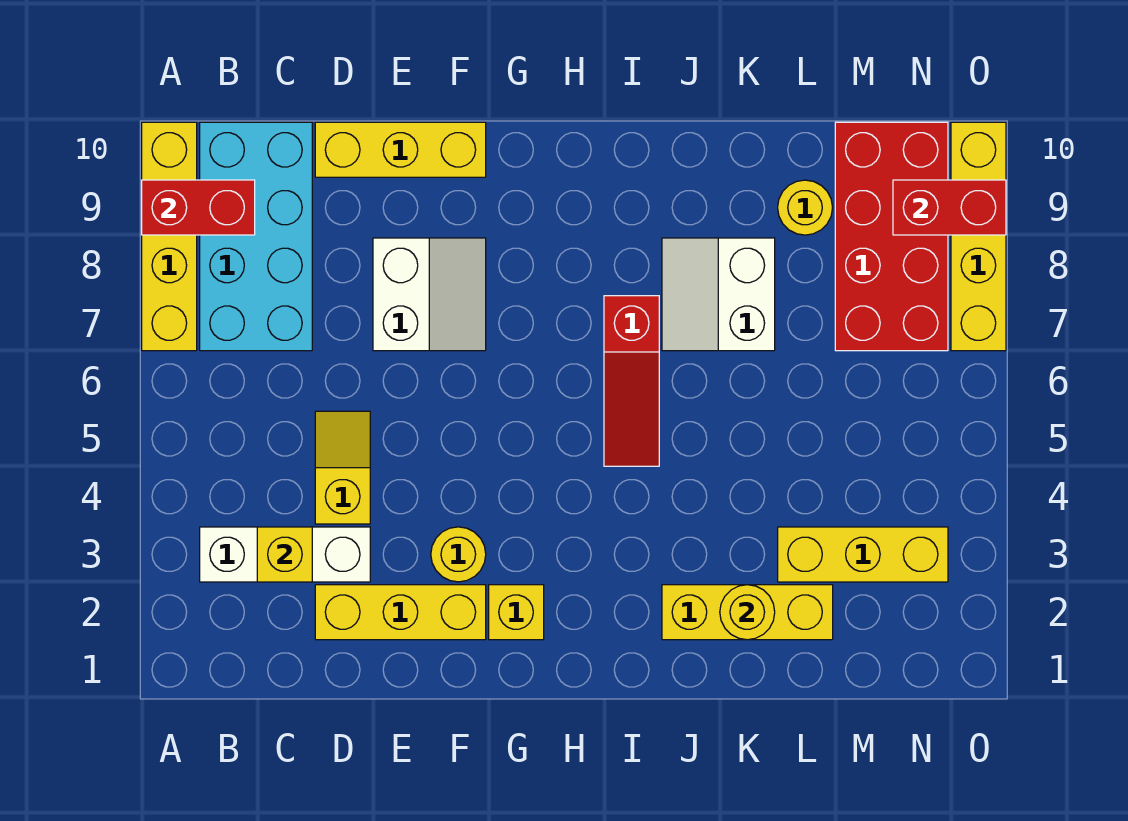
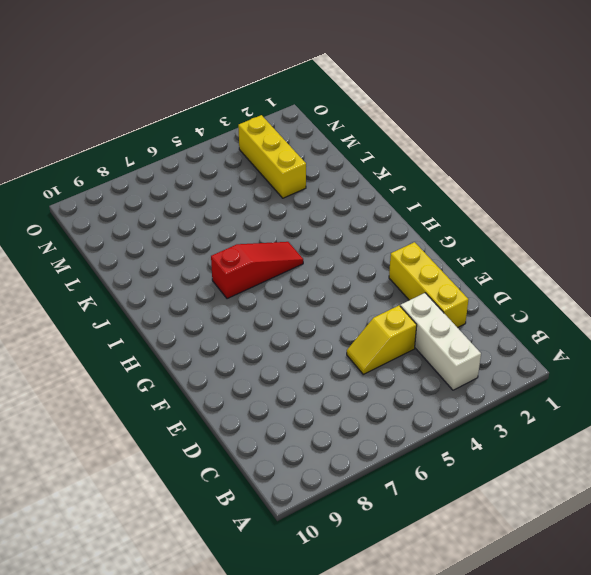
none -> yellow brick A7:A10 level 1
none -> cyan brick B7:C10 level 1
none -> yellow brick D10:F10 level 1

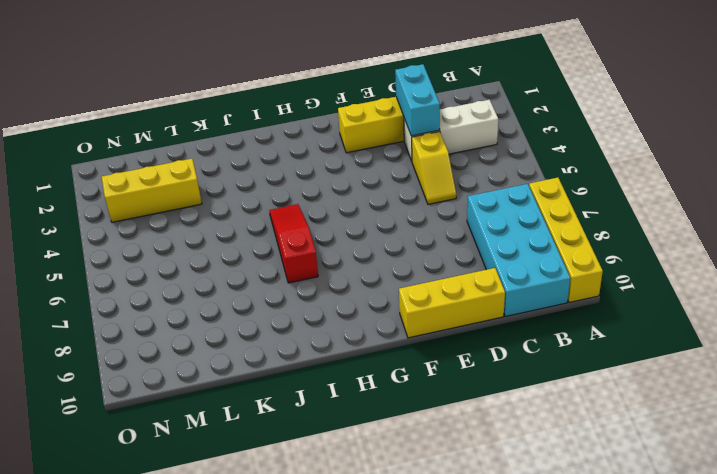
cyan brick D2:D3 level 2 -> none
none -> white slope E7:F8 level 1 top E
none -> yellow round brick F3 level 1
none -> yellow brick G2 level 1

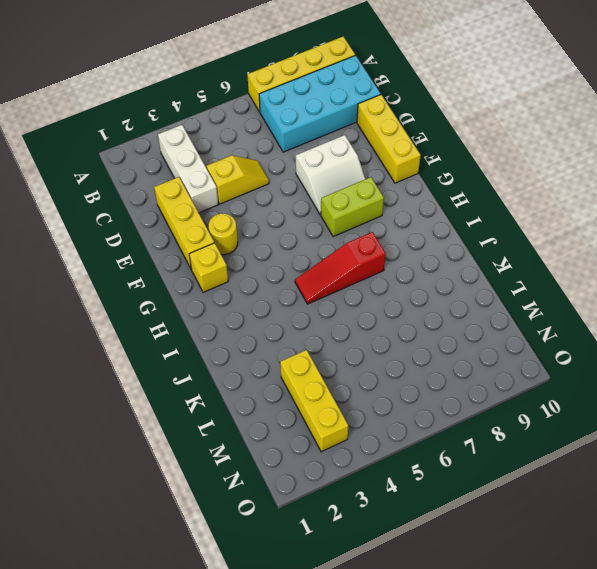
lime brick G7:G8 level 1 -> none
none -> yellow brick J2:L2 level 1
none -> white slope J7:K8 level 1 top K
none -> yellow round brick L9 level 1

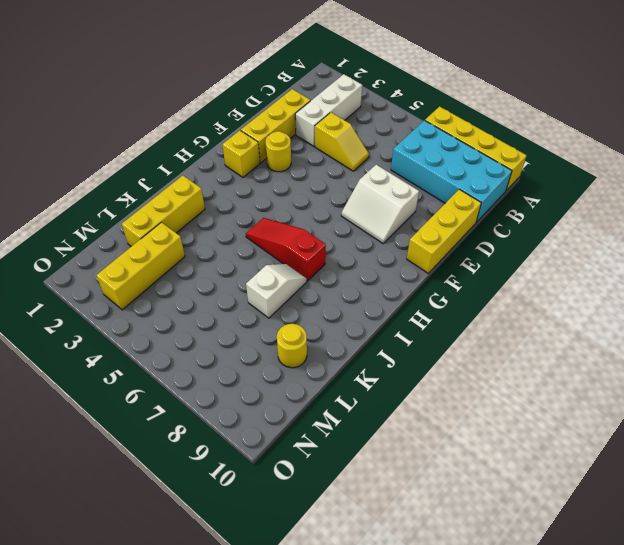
white slope J7:K7 level 1 top K -> white slope J7:K8 level 1 top K
none -> red brick M7:N10 level 1
none -> yellow brick O7:O10 level 1
none -> red brick A9:B9 level 2

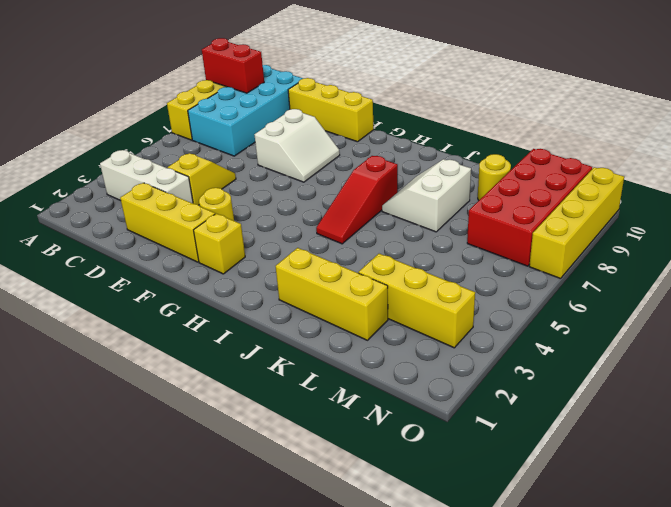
none -> yellow brick C3 level 2
none -> yellow round brick K2 level 2
none -> red brick N9:O9 level 2

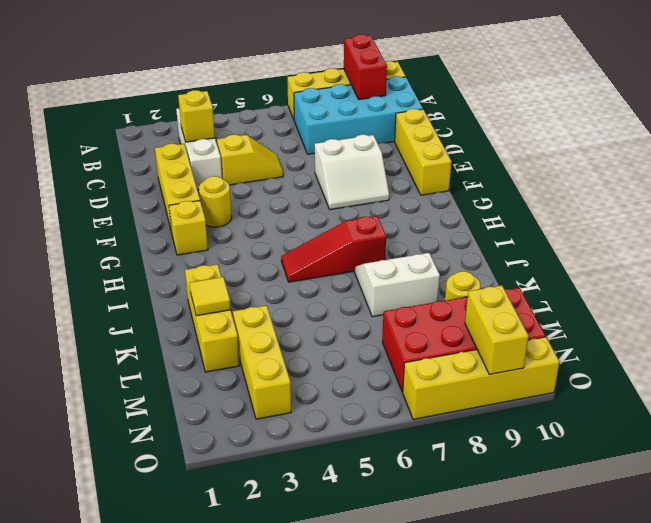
yellow tile K2 level 2 -> yellow round brick K2 level 2
yellow brick N9:O9 level 2 -> red brick N9:O9 level 2

